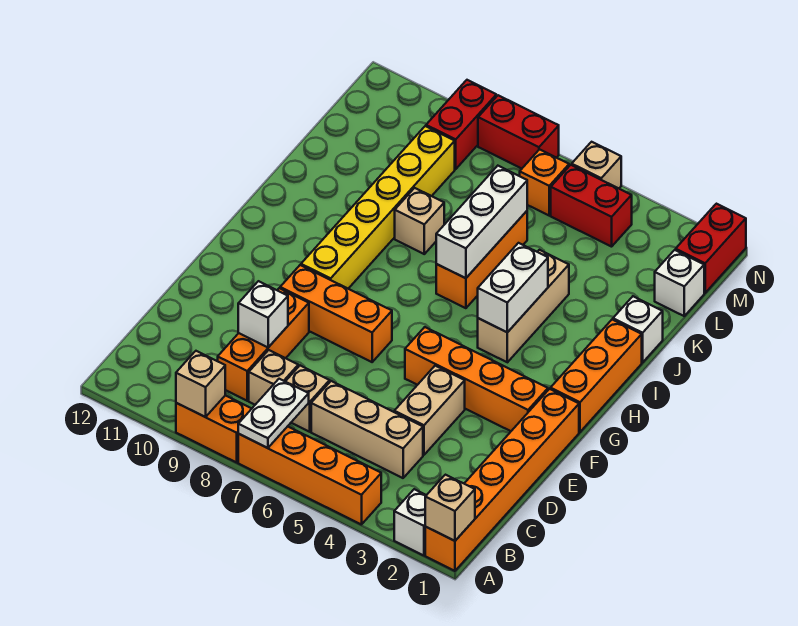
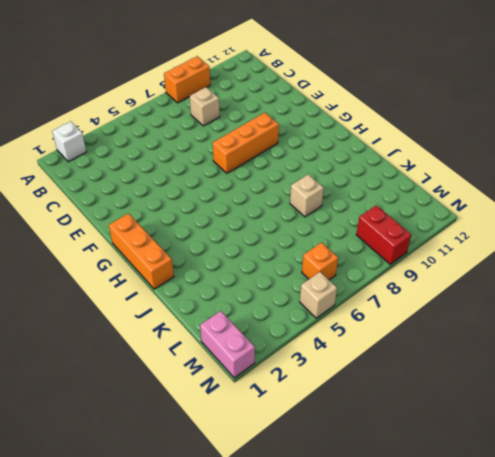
pink brick M1:N1 level 1 -> red brick M1:N1 level 1
none -> orange brick A1:F1 level 1
none -> orange brick A4:A7 level 1
none -> tan brick C4:C6 level 1
none -> tan brick C7 level 1

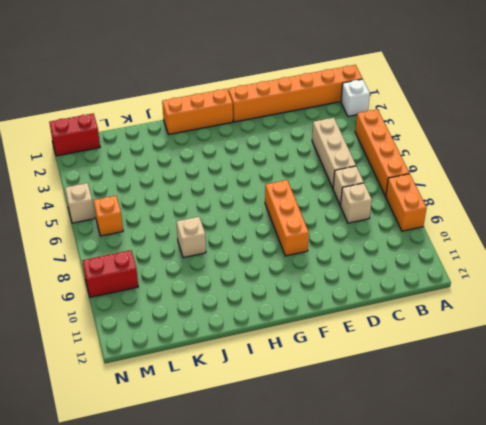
none -> orange brick C9:E9 level 1
none -> tan brick D4:E4 level 1
none -> orange brick F2:F5 level 1
none -> yellow brick G9:L9 level 1

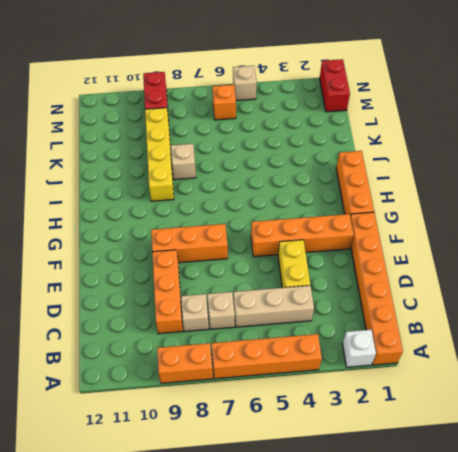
yellow brick D4:E4 level 1 -> tan brick D4:E4 level 1
yellow brick I9:L9 level 1 -> yellow brick G9:L9 level 1
none -> tan brick H4:J4 level 1
none -> orange brick I6:K6 level 1
none -> white brick J1 level 1
none -> white brick L1 level 1

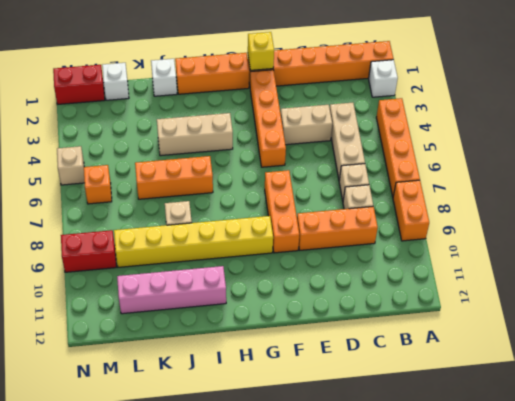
yellow brick F1 level 2 -> none
pink brick I11:L11 level 1 -> none
none -> red brick M4:M5 level 1
none -> red brick N7:N8 level 1
none -> tan brick A1 level 2
none -> white plate A7:B7 level 2

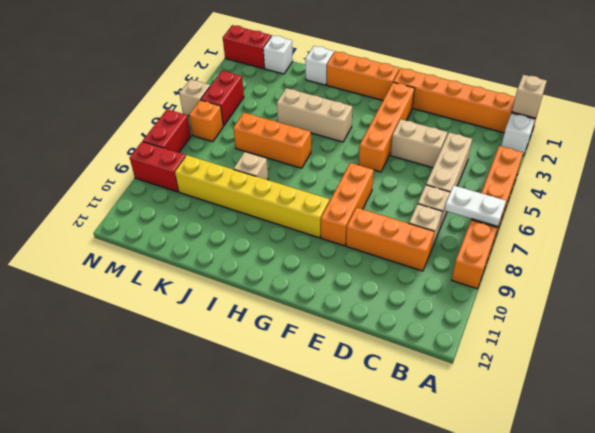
none -> tan brick A9 level 2
none -> white brick D9 level 2
none -> white brick H4:I4 level 2
none -> white brick I6:K6 level 2

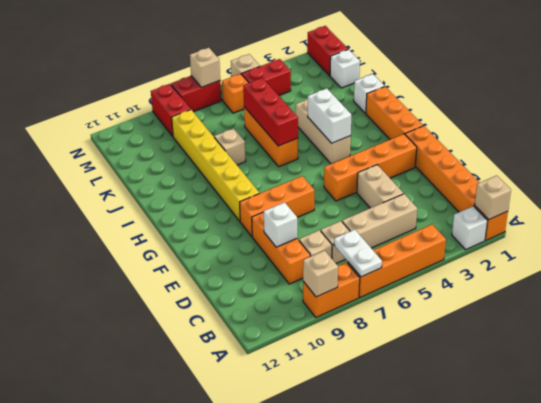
red brick I6:K6 level 2 -> white brick I6:K6 level 2
tan brick N7 level 2 -> none

